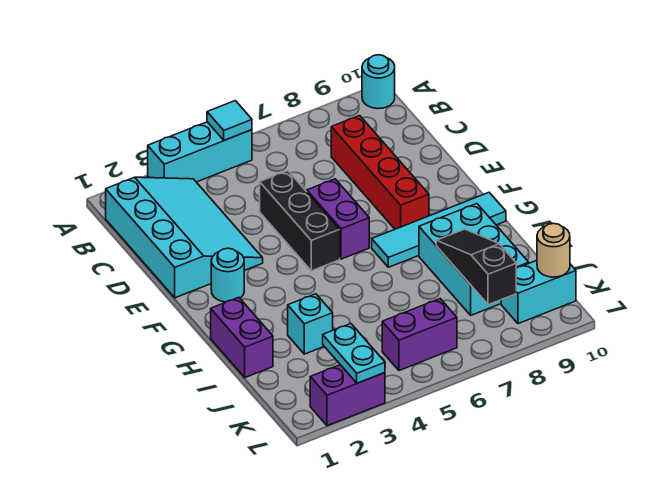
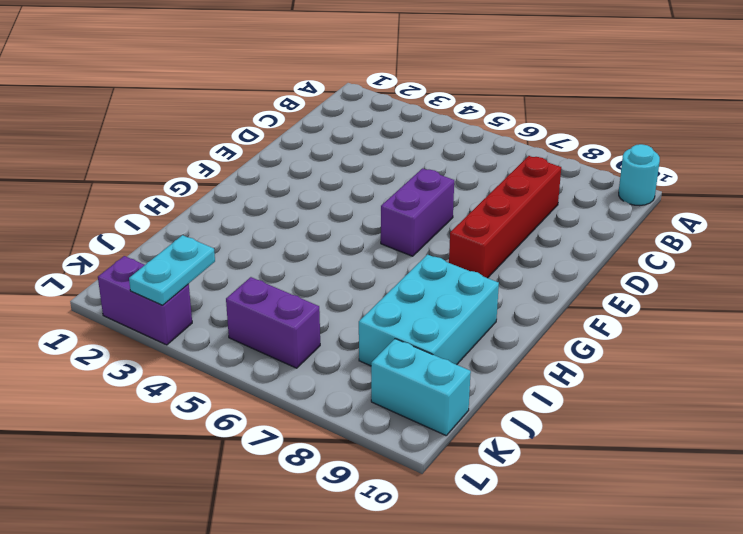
none -> cyan brick A3:A5 level 1
none -> cyan slope B1:E3 level 1 top 1
none -> black brick D5:F5 level 1

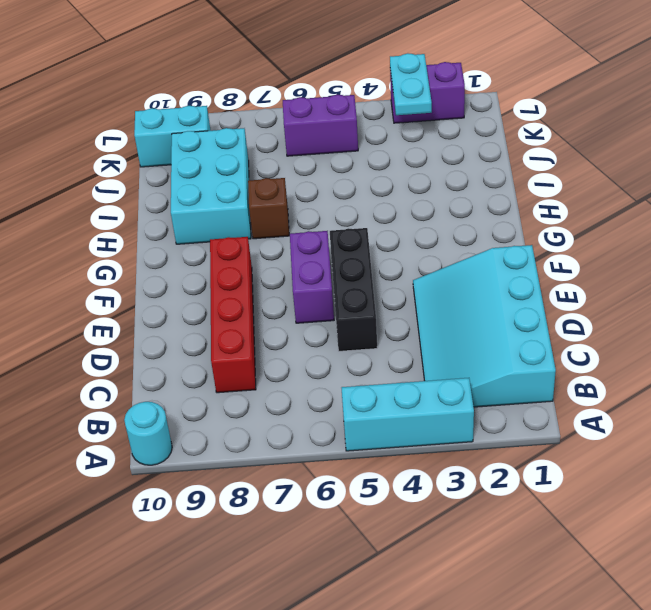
brown brick H7 level 1 -> none
none -> cyan round brick F2 level 1
none -> cyan tile G7:G10 level 1
none -> purple brick H1:I1 level 1

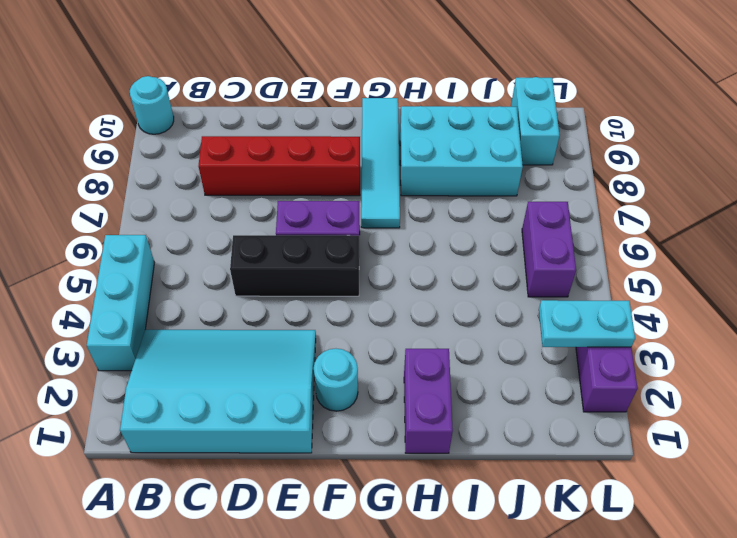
purple brick H1:H2 level 1 -> purple brick H1:I1 level 1
none -> cyan brick I3 level 1
none -> cyan tile A5 level 2
none -> black slope I8:K8 level 2 top K

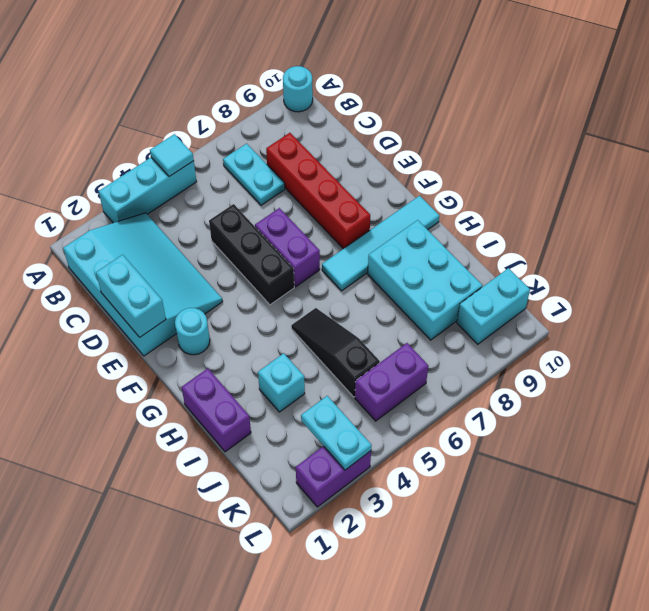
cyan plate B7:C7 level 1 -> none
cyan brick D1:E1 level 2 -> none
black slope H5:J5 level 1 top J -> black slope I8:K8 level 2 top K
none -> tan round brick K10 level 2

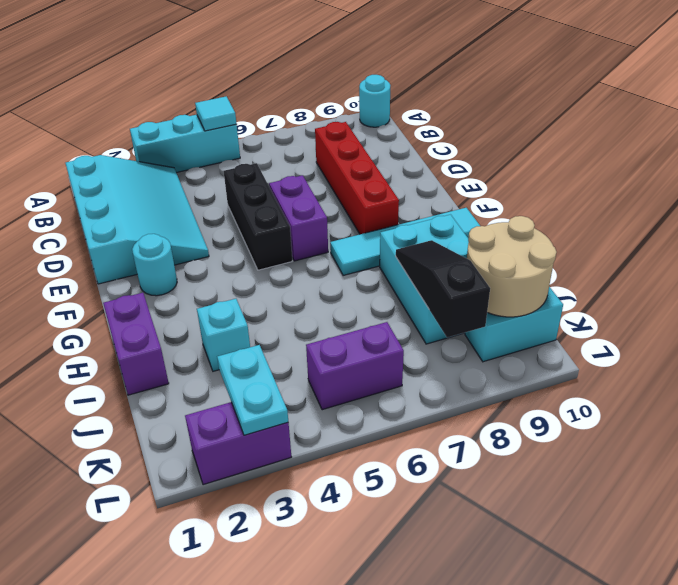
tan round brick J9:K10 level 2 -> tan round brick K10 level 2

